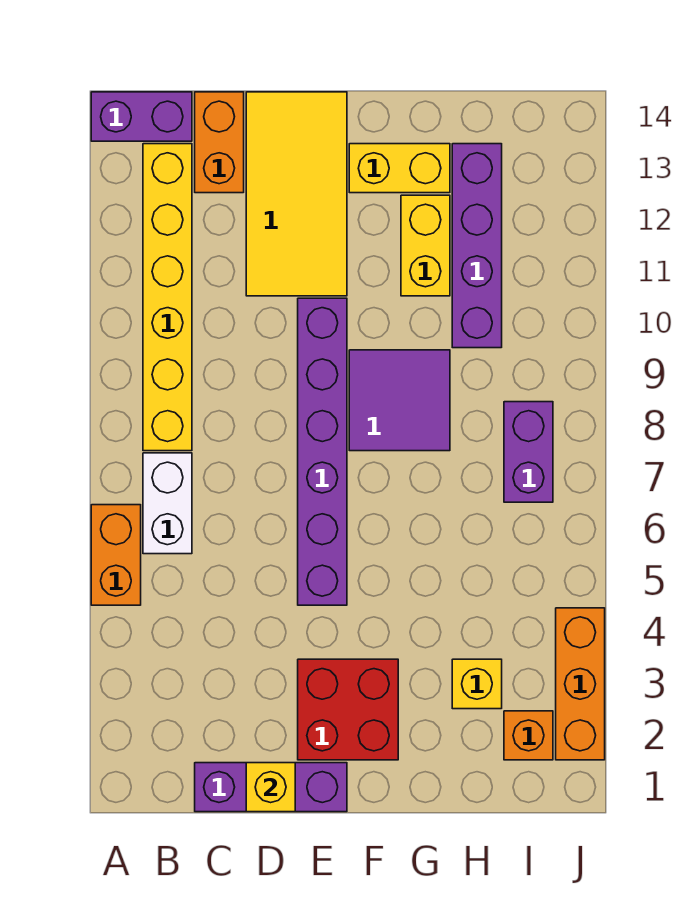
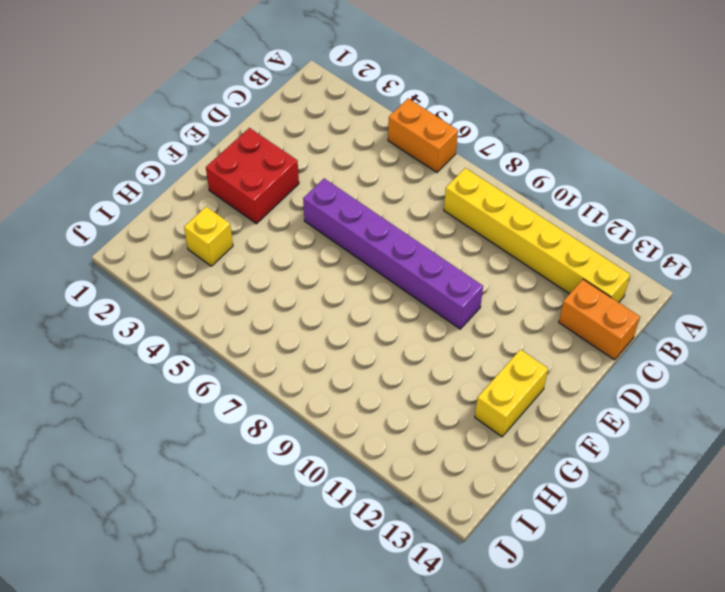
none -> purple brick A14:B14 level 1
none -> white brick B6:B7 level 1
none -> purple brick C1:E1 level 1

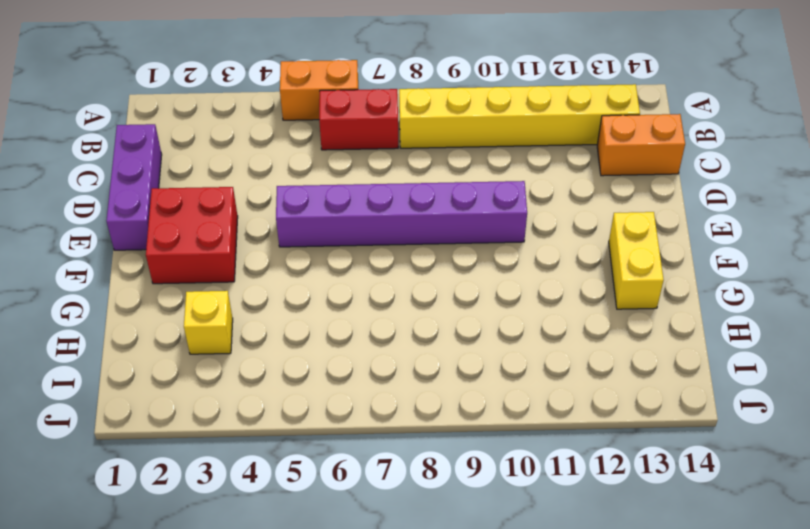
red brick B6:B7 level 1 -> white brick B6:B7 level 1
none -> purple brick A14:B14 level 1
none -> yellow tile D11:E14 level 1
none -> purple tile F8:G9 level 1

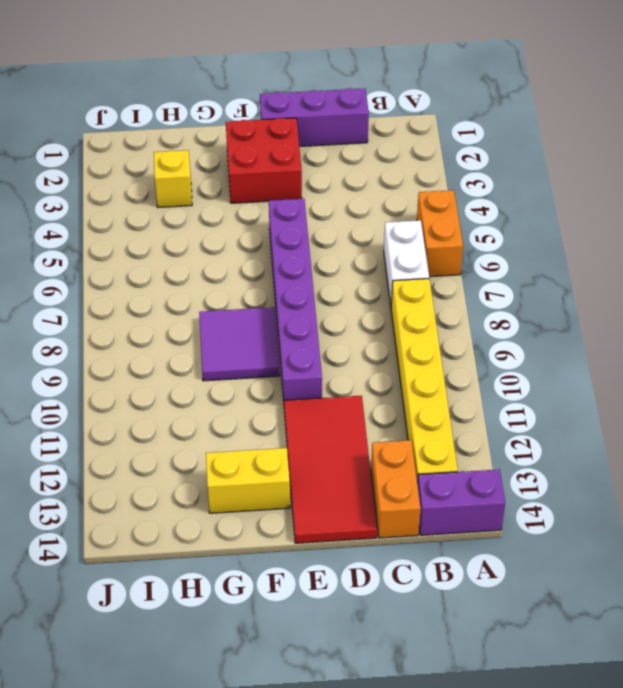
red tile D11:E14 level 1 -> yellow tile D11:E14 level 1
none -> yellow brick G11:G12 level 1
none -> purple brick H10:H13 level 1
none -> orange brick I2 level 1

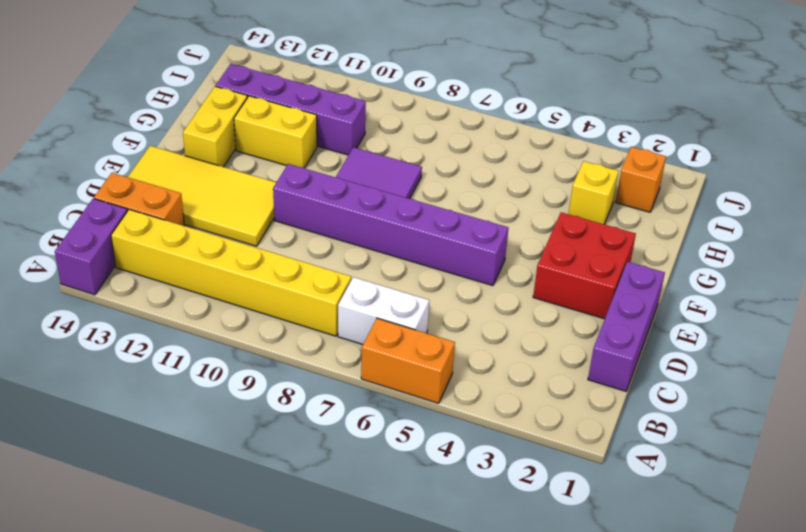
none -> purple brick I7:I8 level 1
none -> orange brick J2:J4 level 1
none -> yellow brick D1 level 2

